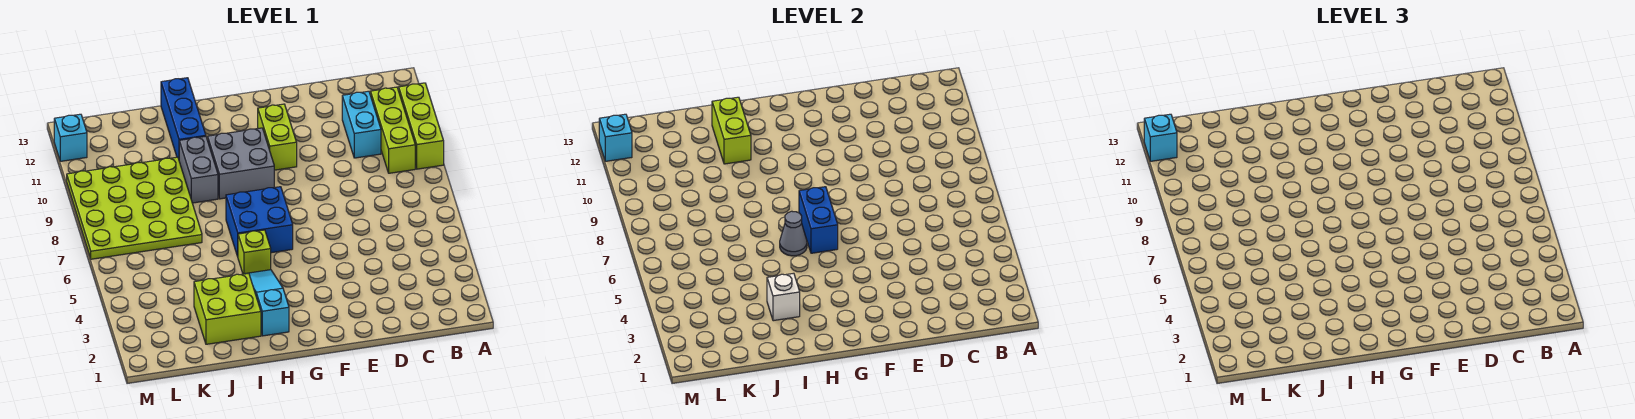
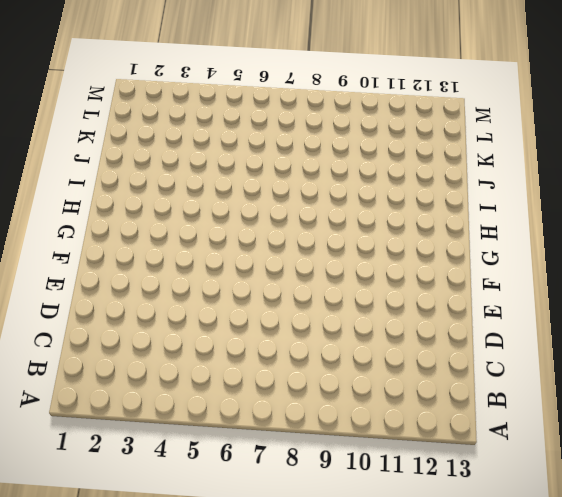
none -> lime brick A9:A11 level 1
none -> lime brick B9:B11 level 1
none -> cyan brick C10:C11 level 1

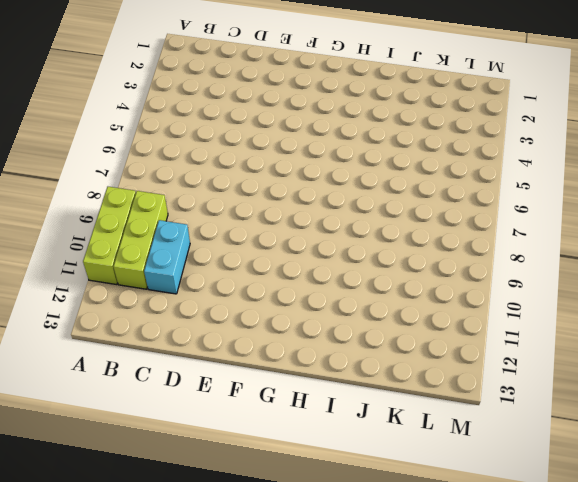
none -> lime brick F10:F11 level 1
none -> blue brick G6:H7 level 1
none -> grey brick G9:H10 level 1

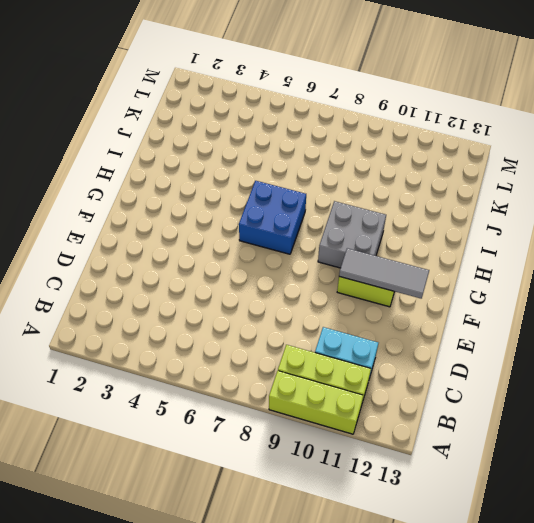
grey tile F10:F12 level 2 -> none
none -> cyan slope H2:H4 level 1 top 2
none -> lime brick H5 level 1
none -> lime brick I2:J3 level 1

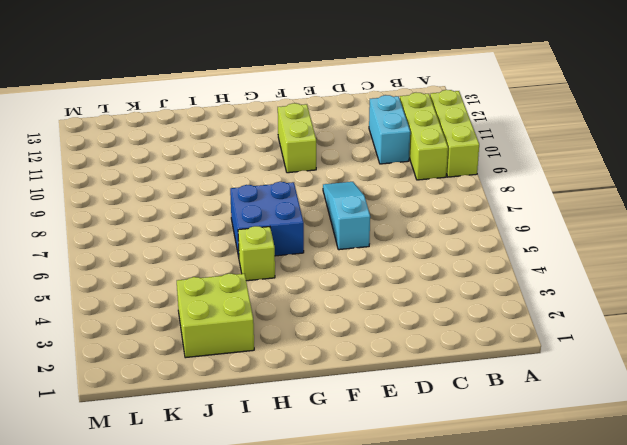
cyan slope E6:E8 level 1 top 6 -> cyan slope H2:H4 level 1 top 2
none -> grey brick G9:H10 level 1
none -> grey brick I9:I10 level 1
none -> blue brick I11:I13 level 1

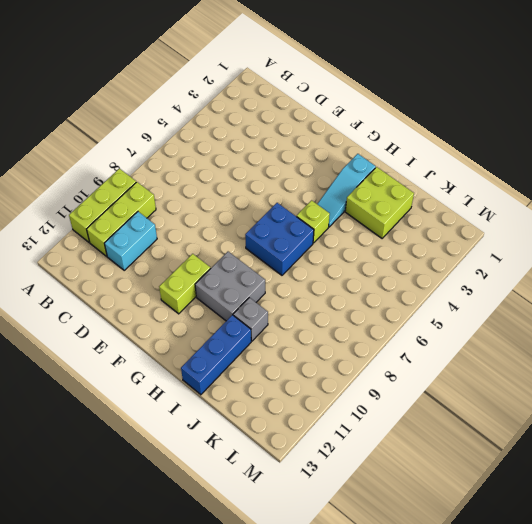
grey brick I10 level 1 -> grey brick I9:I10 level 1
none -> lime plate J7:M10 level 1
none -> cyan brick M12 level 1
none -> blue brick G6:G7 level 2

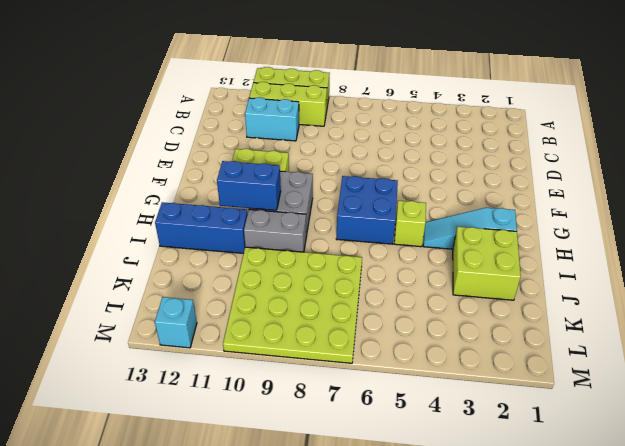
blue brick H10:H11 level 2 -> blue brick G6:G7 level 2
none -> grey cone H6 level 2
none -> white brick I3 level 2
none -> lime brick I11:I12 level 2

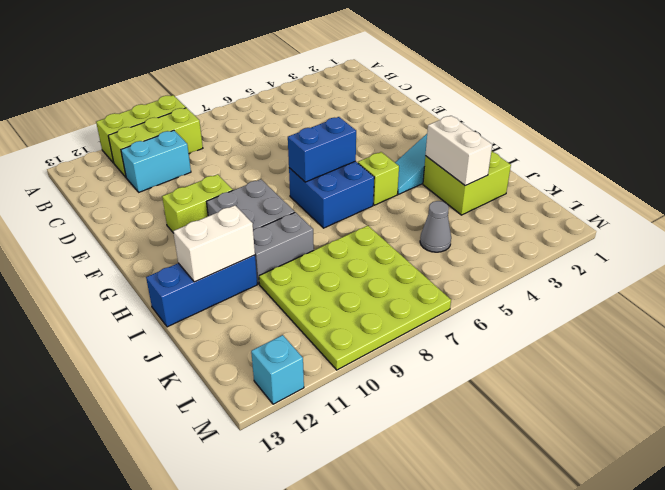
white brick I3:J3 level 2 -> white brick I3 level 2
white brick I11:I12 level 2 -> lime brick I11:I12 level 2
grey cone K5 level 1 -> grey cone H6 level 2
none -> cyan brick M12 level 2
none -> cyan brick M12 level 3

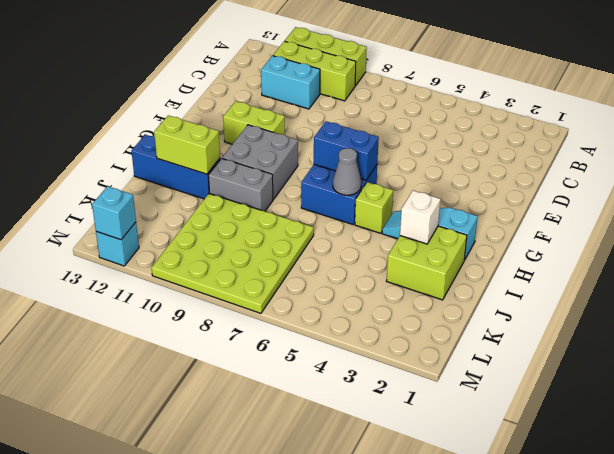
none -> cyan brick M12 level 3

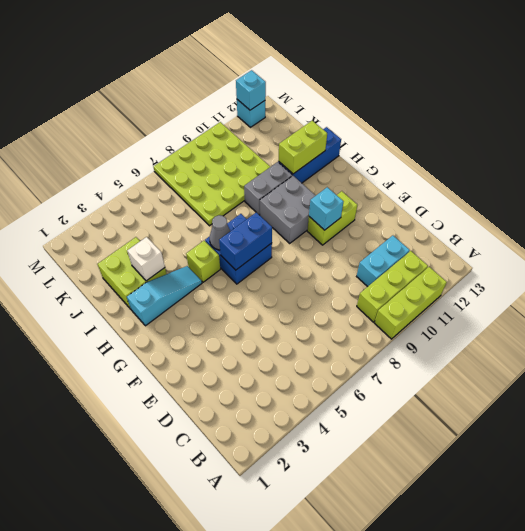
cyan brick F10 level 2 -> cyan brick M12 level 3

